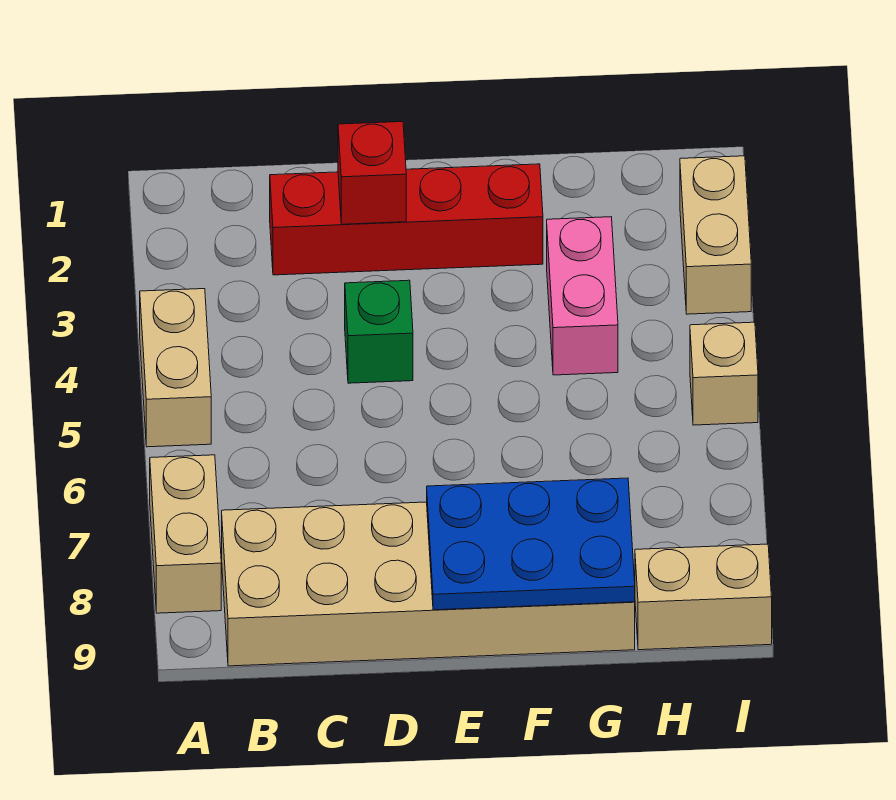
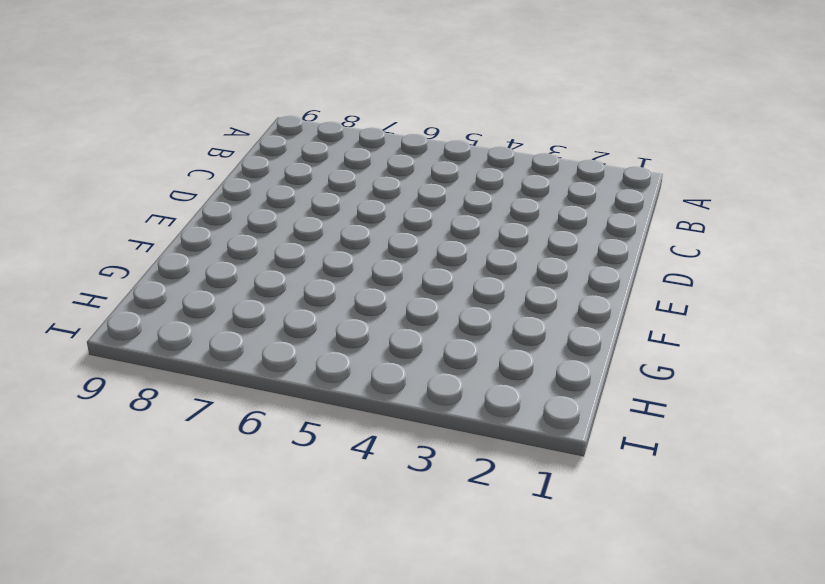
none -> tan brick A4:A5 level 1
none -> tan brick A7:A8 level 1

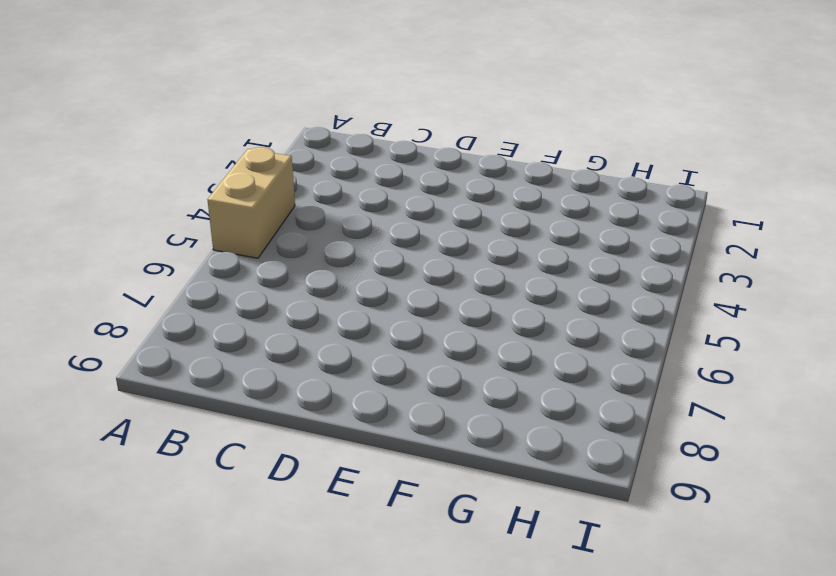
none -> tan brick A7:A8 level 1
none -> tan brick B8:G9 level 1

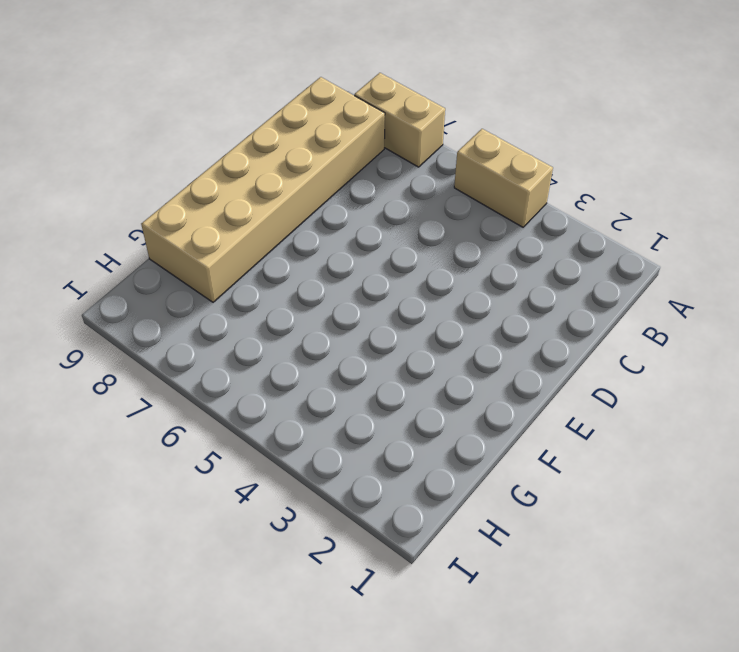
none -> red brick C2:F2 level 1
none -> green brick D4 level 1

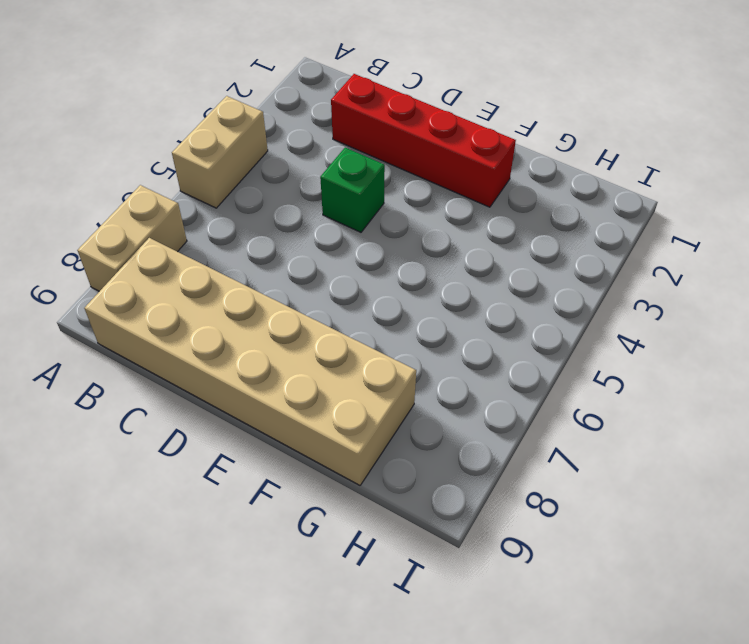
none -> pink brick G3:G4 level 1
none -> tan brick H9:I9 level 1

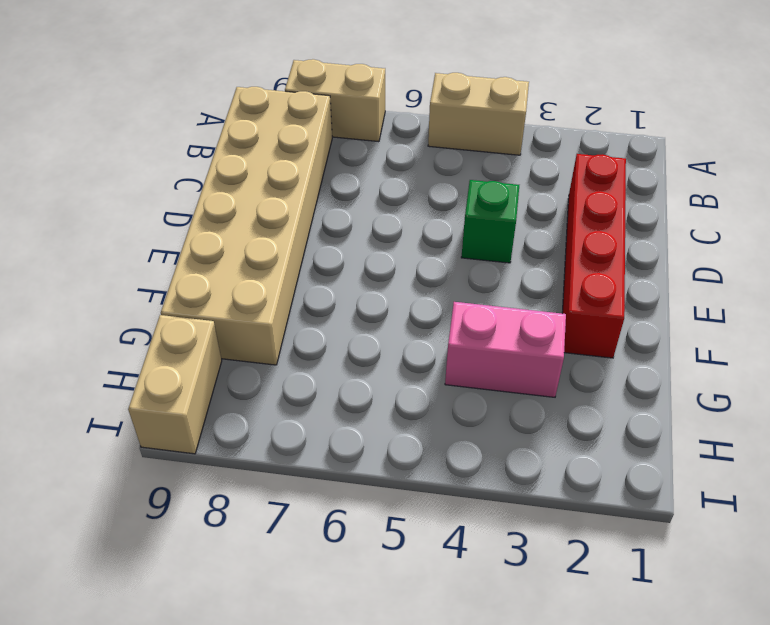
none -> tan brick I2:I3 level 1
none -> tan brick I5 level 1

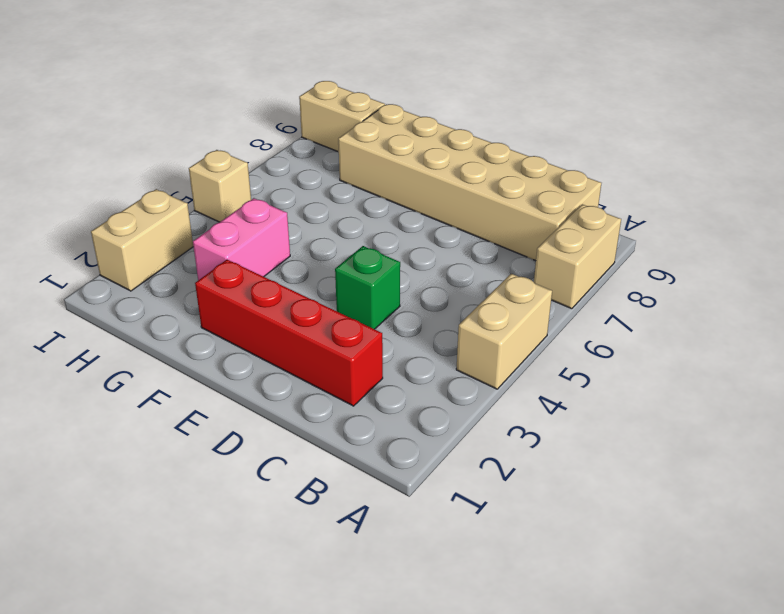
none -> red brick D2 level 2
none -> blue plate E8:G9 level 2

